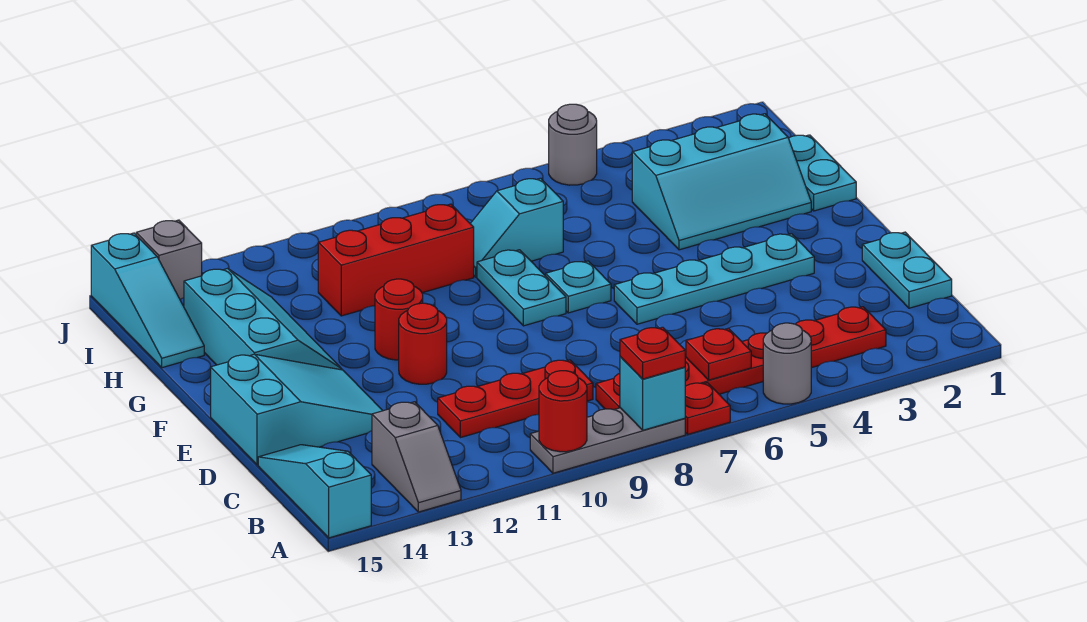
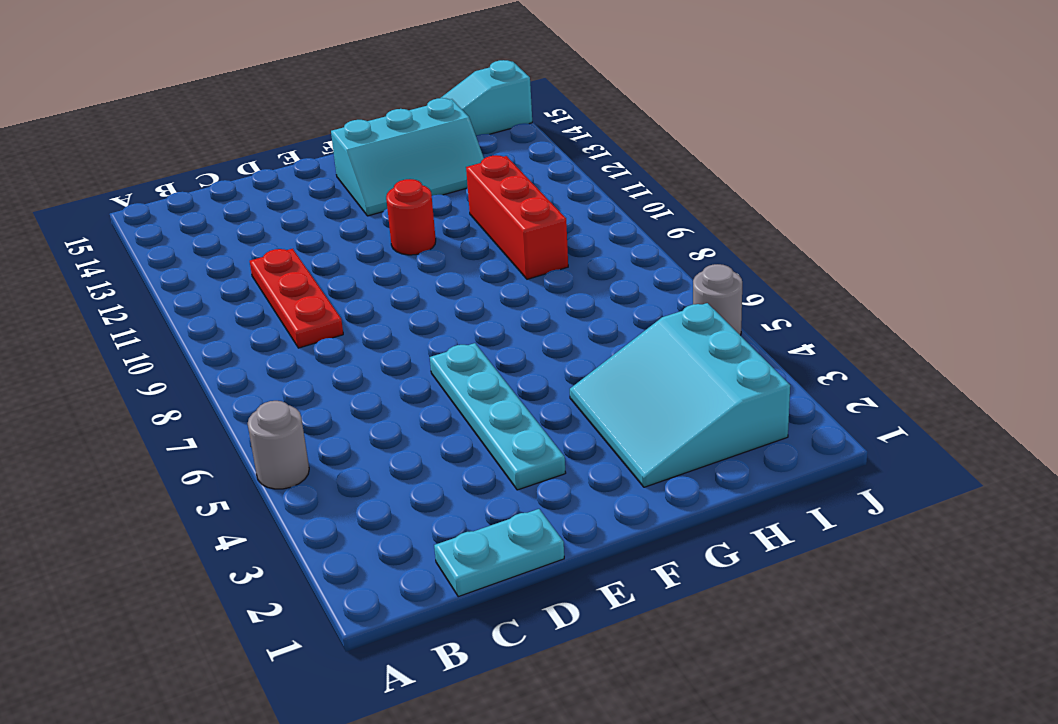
cyan slope G2:I4 level 1 top I -> cyan slope G2:H4 level 1 top H
none -> red plate A7 level 1
none -> grey plate A8:A10 level 1
none -> grey slope A13:B13 level 1 top B

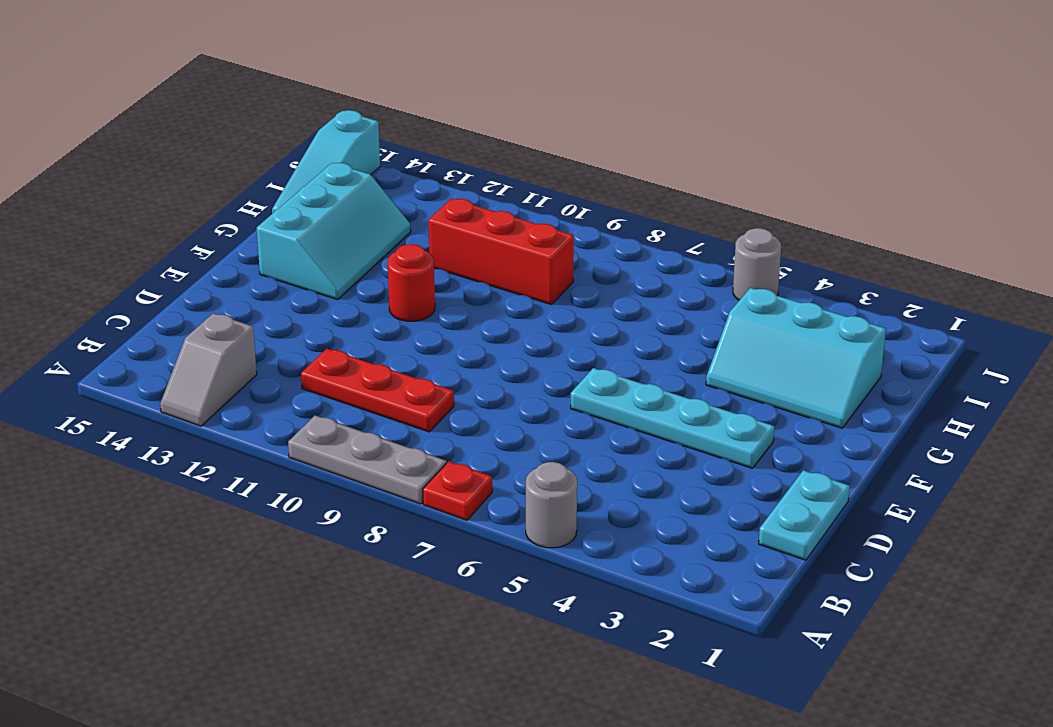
none -> cyan slope A15:C15 level 1 top A
none -> red plate B3:B8 level 1
none -> cyan slope D13:E15 level 1 top 15

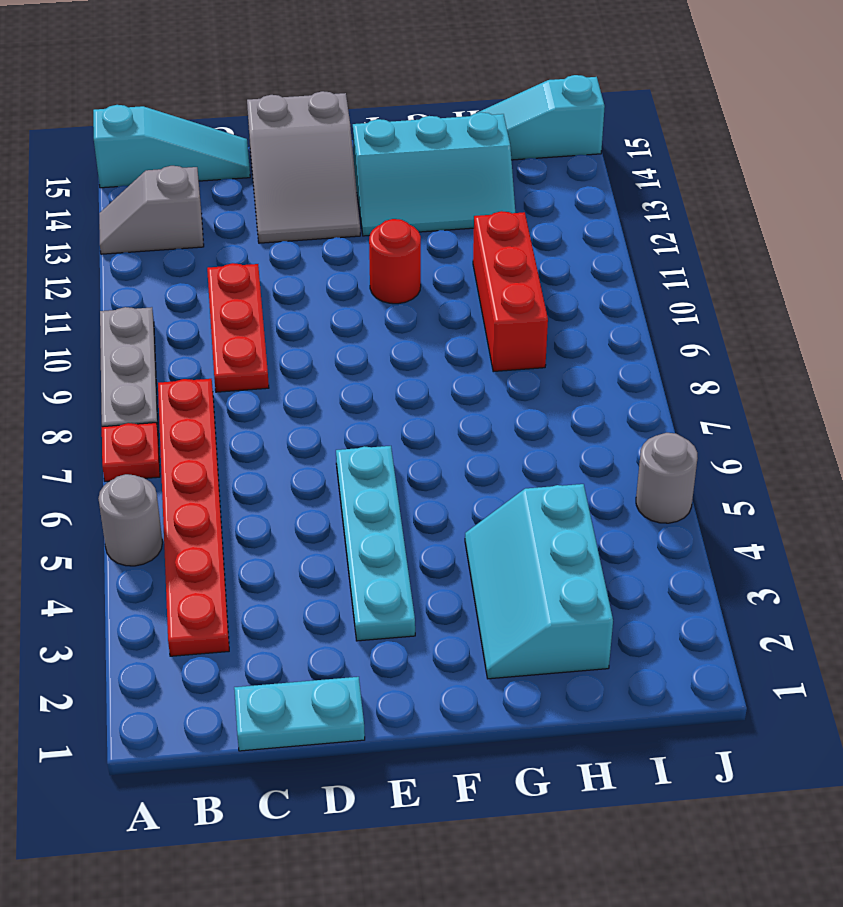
grey slope D13:E15 level 1 top 15 -> cyan slope D13:E15 level 1 top 15
none -> red round brick E11 level 1
none -> cyan plate F7 level 1
none -> cyan plate F8:G8 level 1

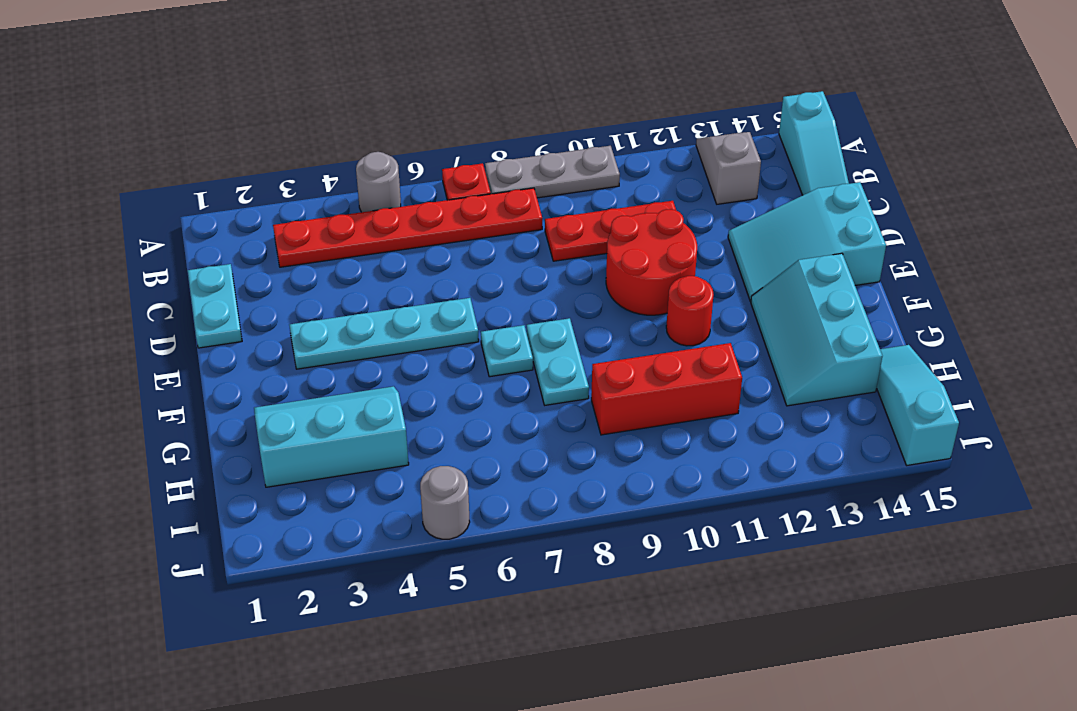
red round brick D10:E11 level 1 -> red round brick E11 level 1
none -> cyan plate G1:H1 level 1
none -> cyan slope H7:H8 level 1 top 7
none -> grey brick J14 level 1

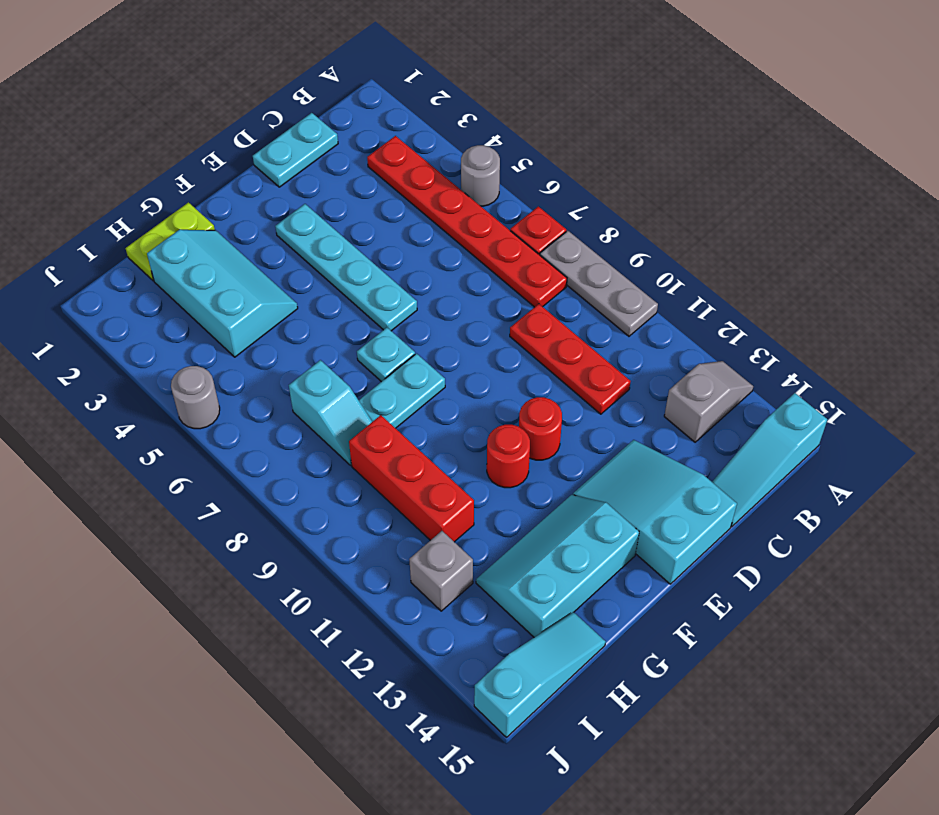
lime plate G1:H1 level 1 -> cyan plate G1:H1 level 1
grey brick I12 level 1 -> grey brick J14 level 1
none -> cyan brick A8 level 2
none -> red round brick A10 level 2
none -> red plate B6 level 2

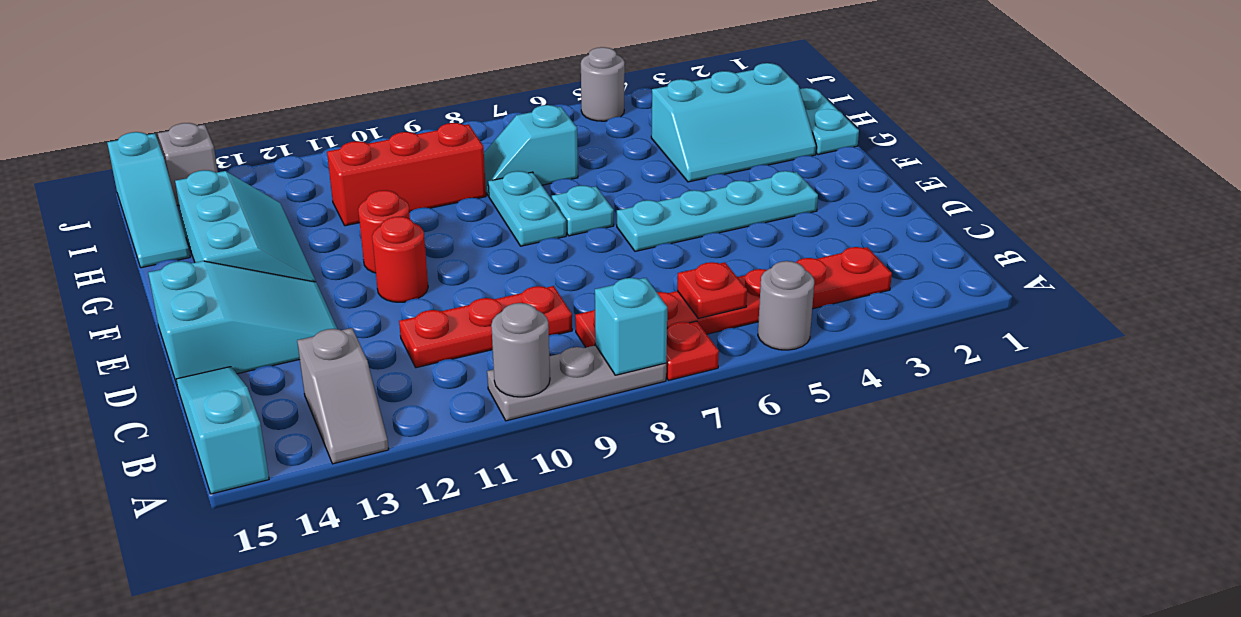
grey round brick A10 level 2 -> red round brick A10 level 2
none -> cyan plate C1:D1 level 1
none -> red plate A8 level 3

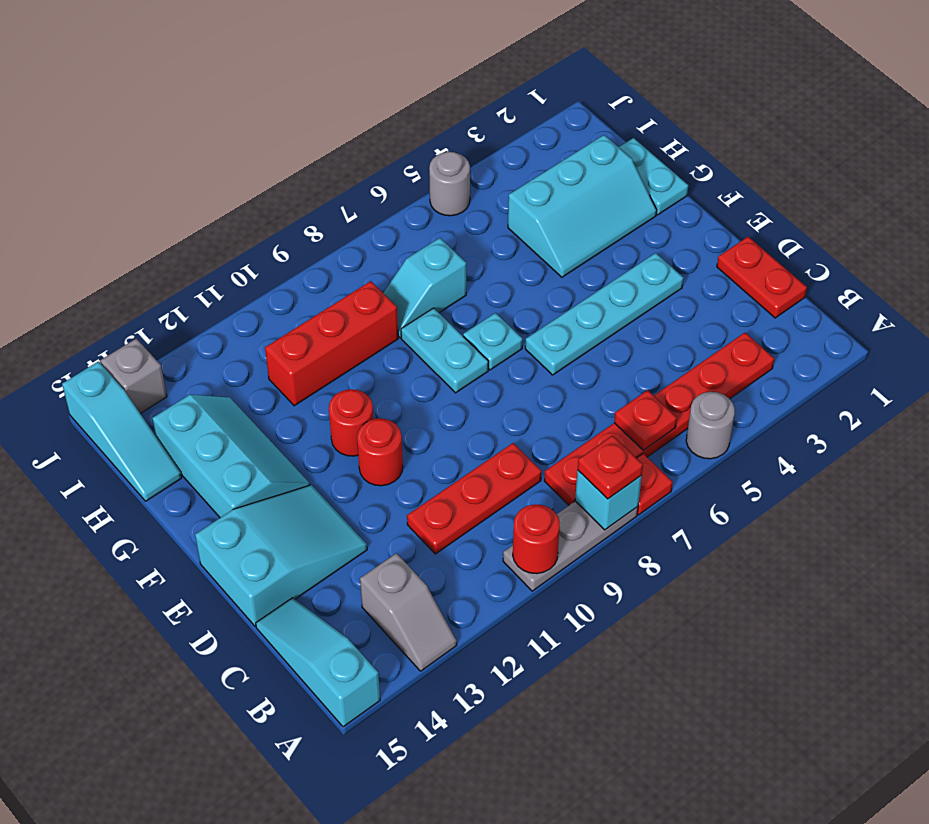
red plate C1:D1 level 1 -> cyan plate C1:D1 level 1

